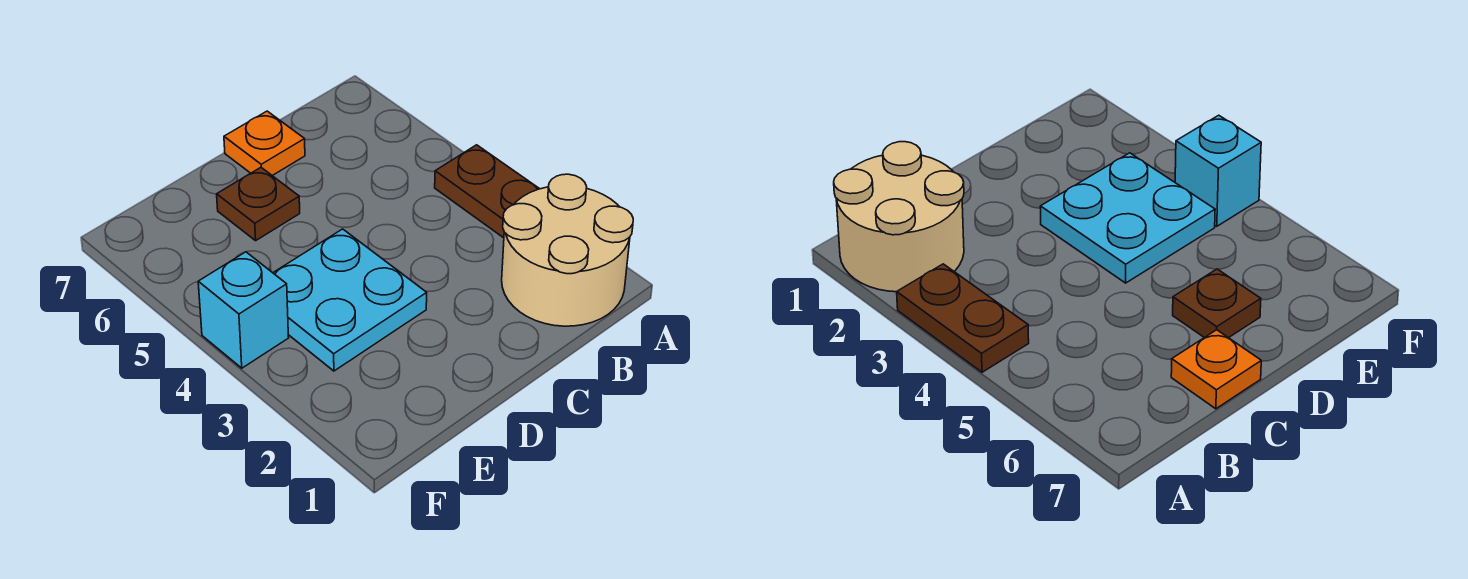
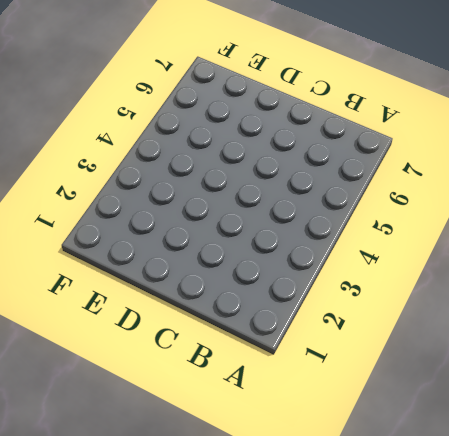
none -> tan round brick A1:B2 level 1
none -> brown plate A3:A4 level 1

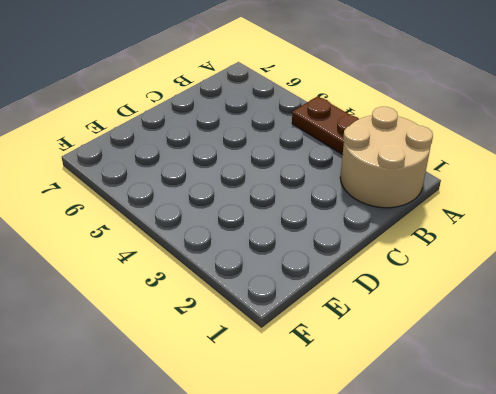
none -> orange plate C7 level 1
none -> cyan plate D3:E4 level 1

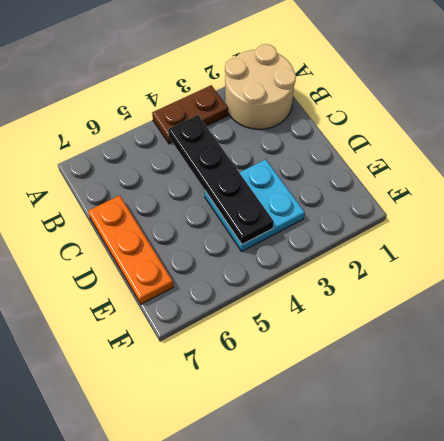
black plate B4:E4 level 2 -> none
orange plate C7:E7 level 1 -> orange plate C7 level 1
none -> brown plate D6 level 1
none -> cyan brick F4 level 1

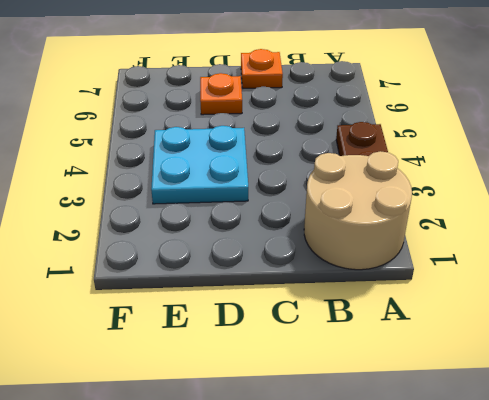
orange plate D6 level 1 -> brown plate D6 level 1
none -> cyan brick F4 level 1

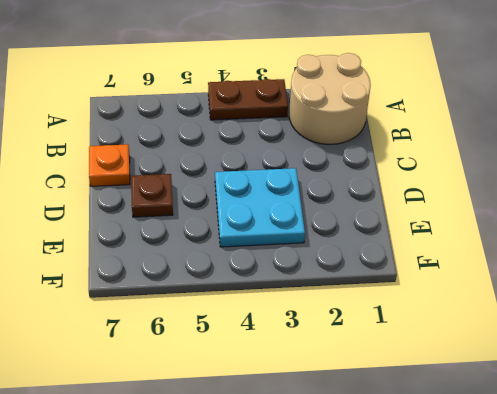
none -> cyan brick F4 level 1

